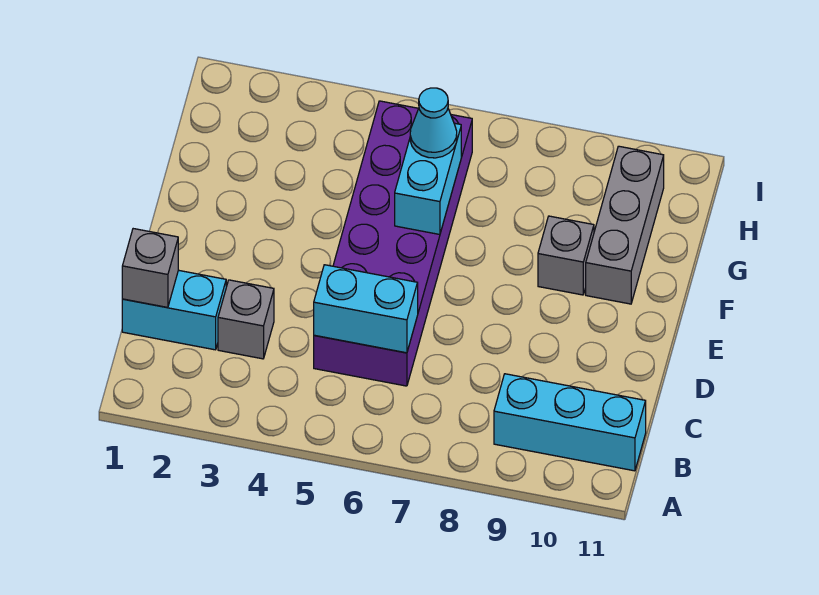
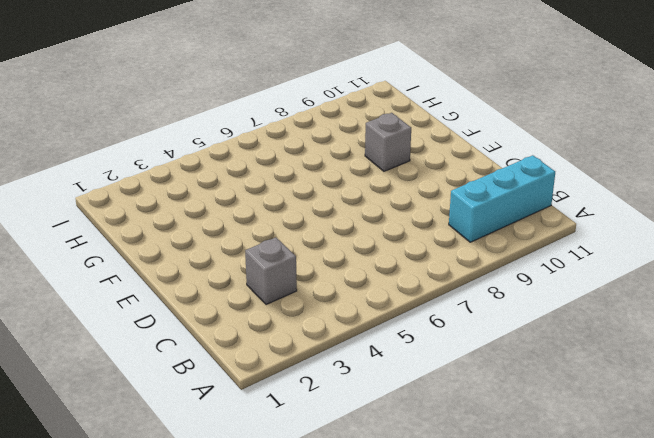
none -> cyan brick C1:C2 level 1
none -> purple brick C5:H6 level 1

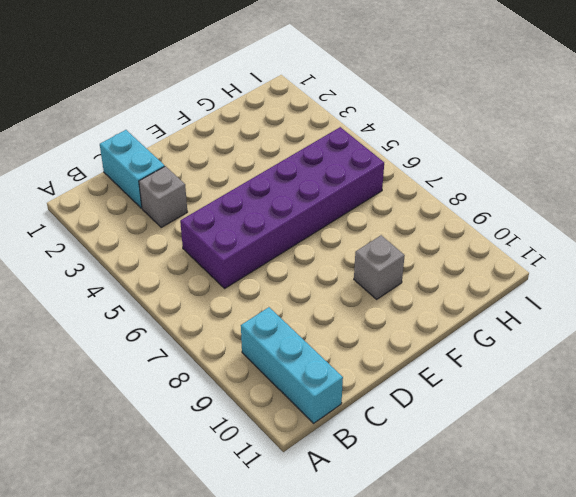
none -> grey brick F10:H10 level 1
none -> grey brick C1 level 2

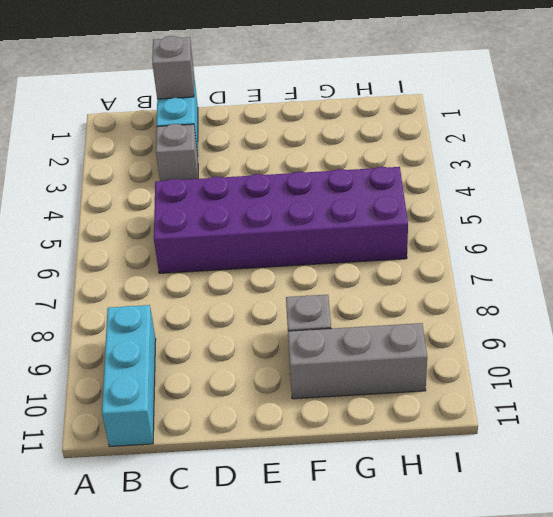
none -> cyan brick C5:C6 level 2
none -> cyan brick F6:G6 level 2

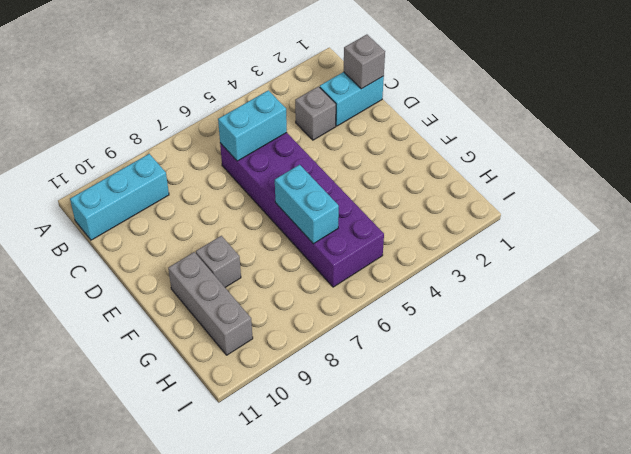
none -> cyan cone G6 level 3

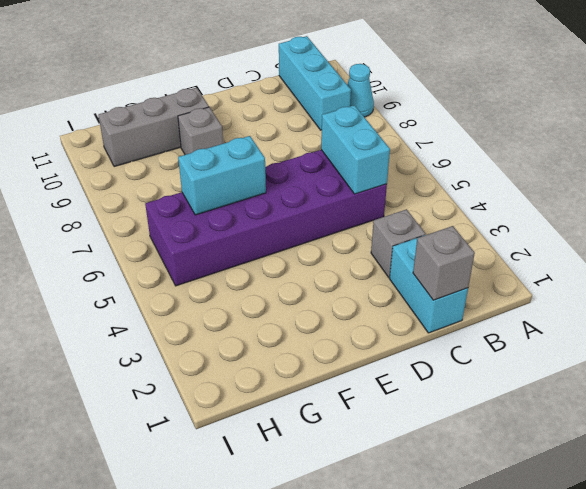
cyan cone A9 level 1 -> cyan cone G6 level 3

